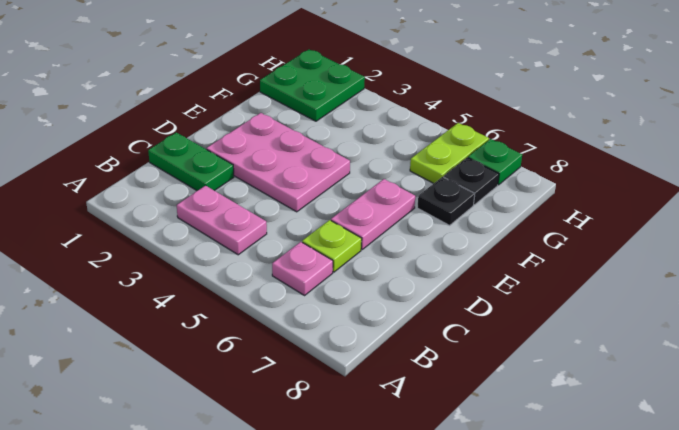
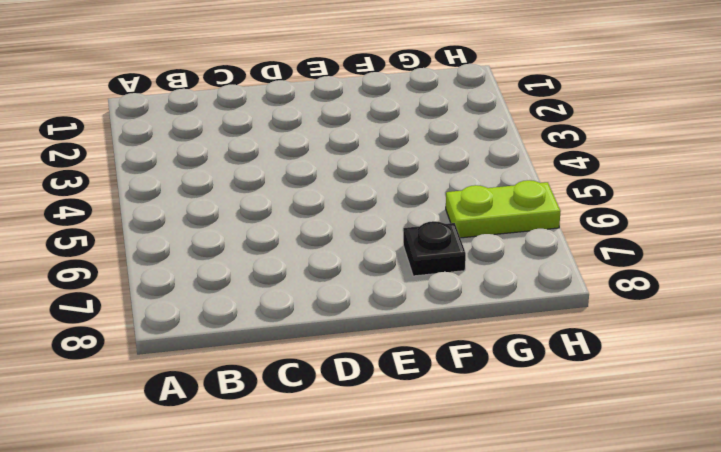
none -> pink plate B3:B4 level 1
none -> pink plate B6 level 1

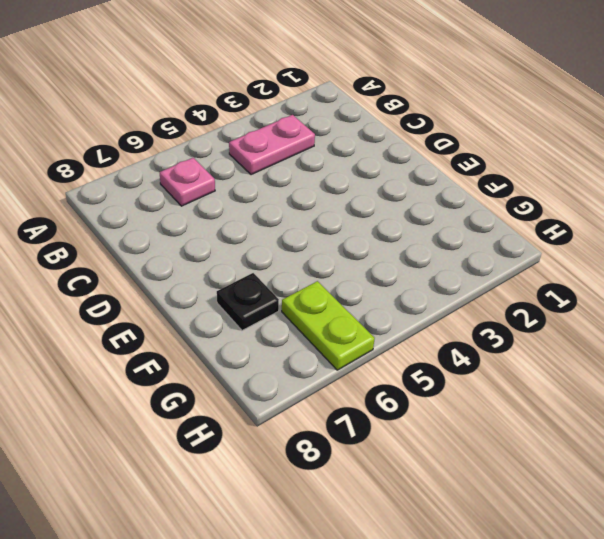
none -> green plate C1:C2 level 1
none -> lime plate C6 level 1

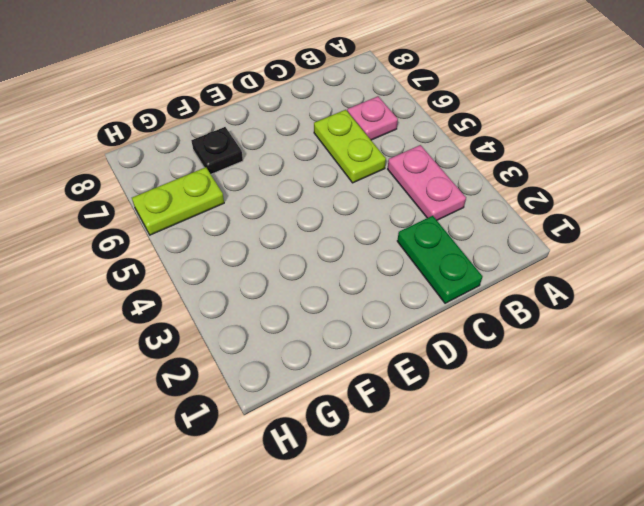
lime plate C5:C6 level 1 -> lime plate C6 level 1
none -> pink plate D2:E4 level 1
none -> pink plate D6:E6 level 1

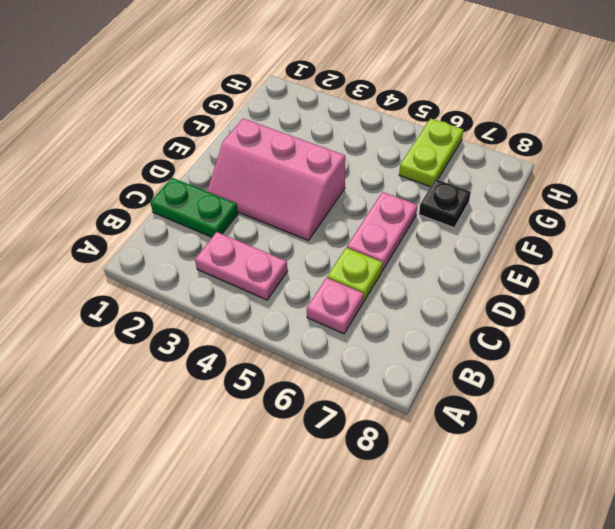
pink slope D2:E4 level 1 top E -> pink plate D2:E4 level 1
none -> green plate G1:H2 level 1
none -> black plate G7 level 1

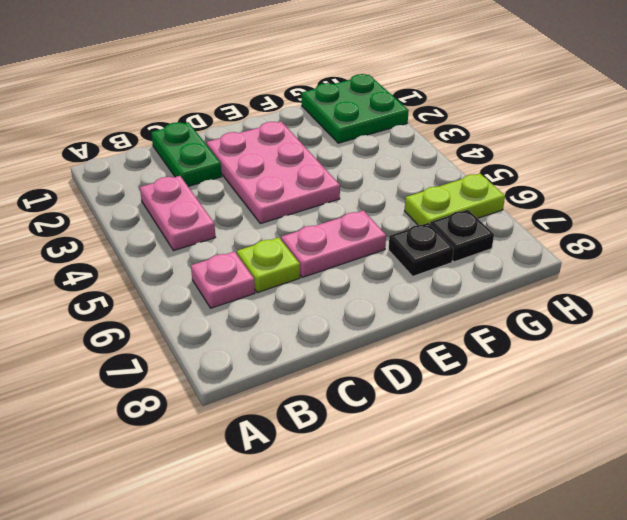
none -> green plate H7 level 1

